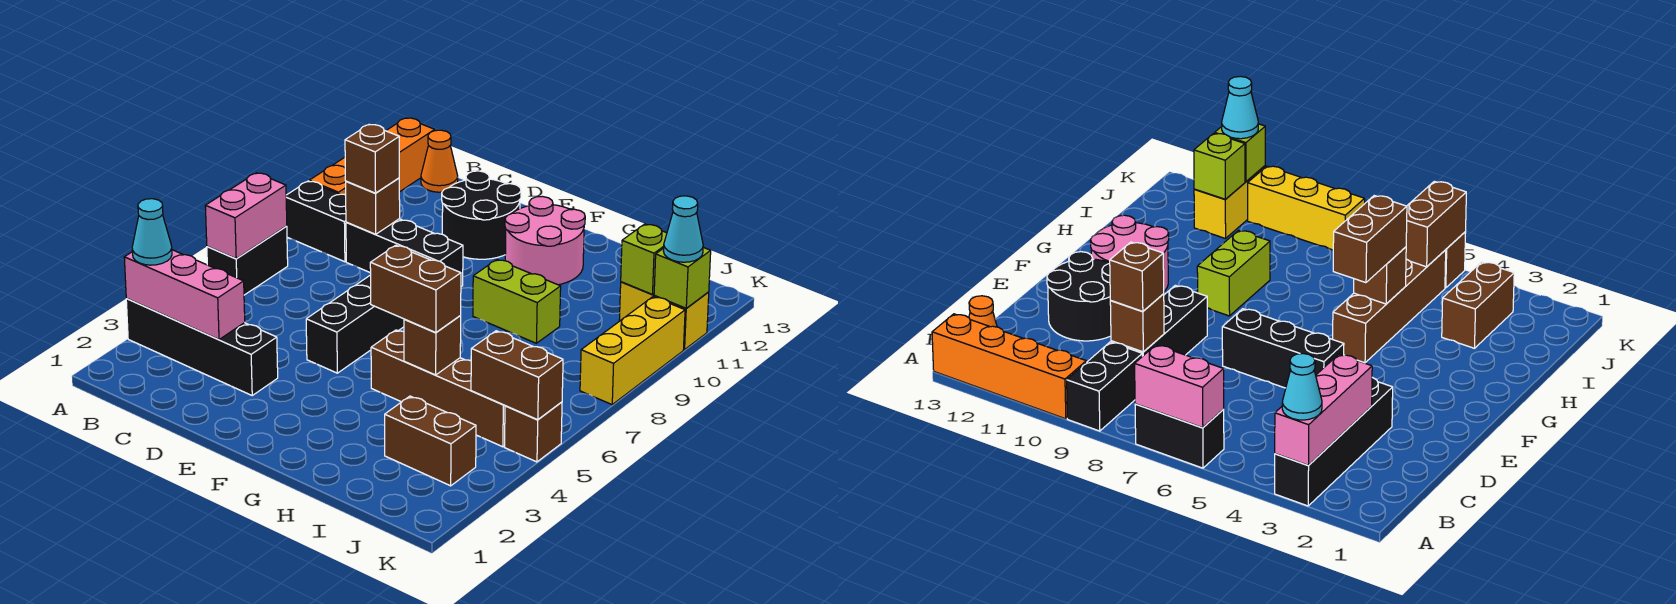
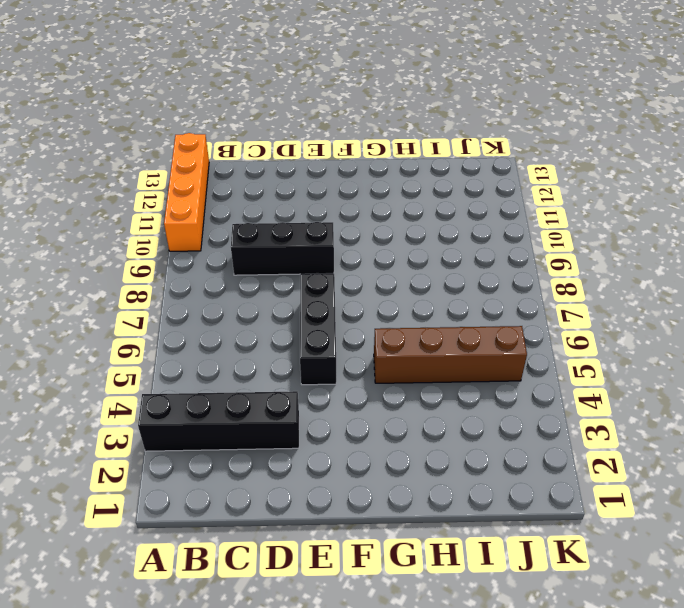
none -> black brick A6:A7 level 1
none -> black brick A9:B9 level 1
none -> orange cone B13 level 1

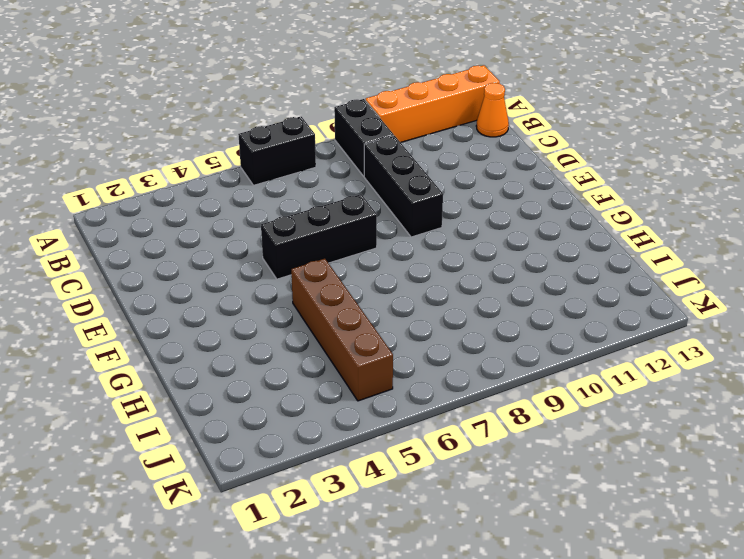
none -> black brick A3:D3 level 1
none -> black round brick D11:E12 level 1
none -> pink round brick F11:G12 level 1

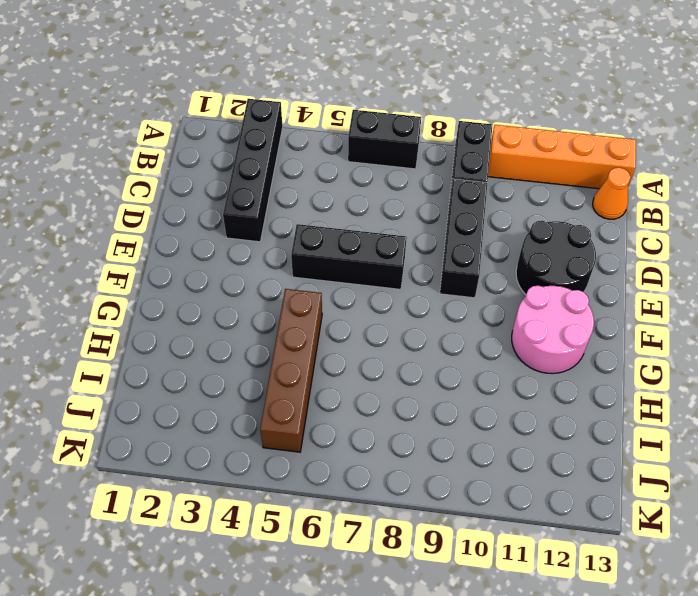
none -> lime brick G9:H9 level 1
none -> brown brick I3:J3 level 1
none -> yellow brick J11:K11 level 1

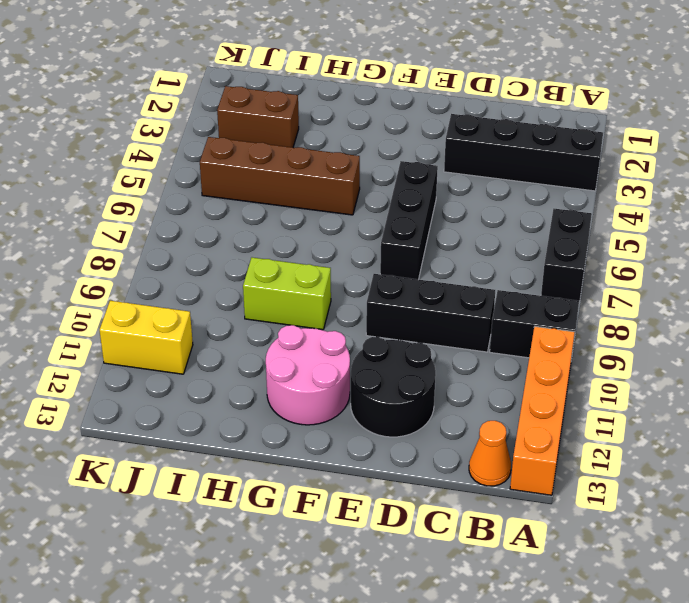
none -> brown brick K5 level 1
none -> yellow brick K8:K10 level 1
none -> pink brick A3:C3 level 2

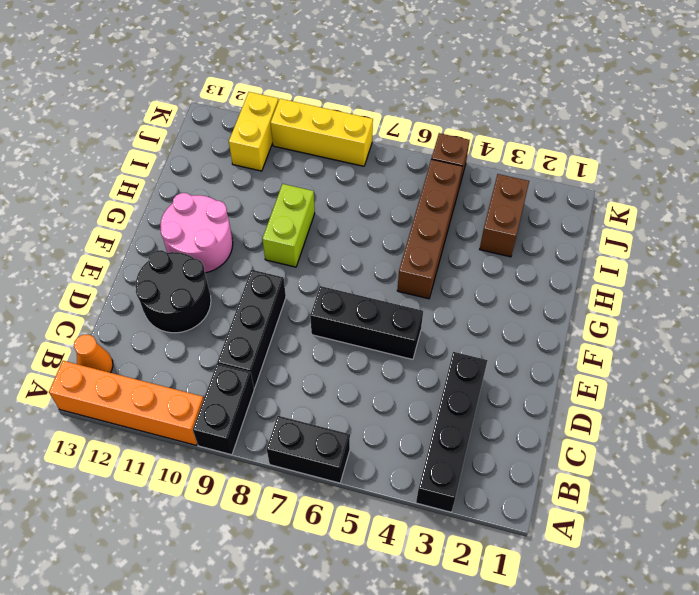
none -> pink brick A3:C3 level 2
none -> pink brick A6:A7 level 2
none -> brown brick C9 level 2

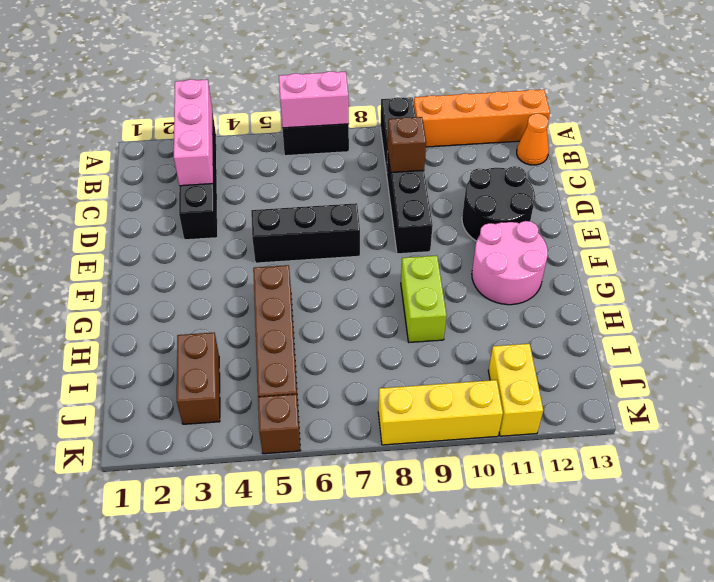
none -> brown brick H5 level 2
none -> brown brick J5:K5 level 2
none -> lime brick J11 level 2

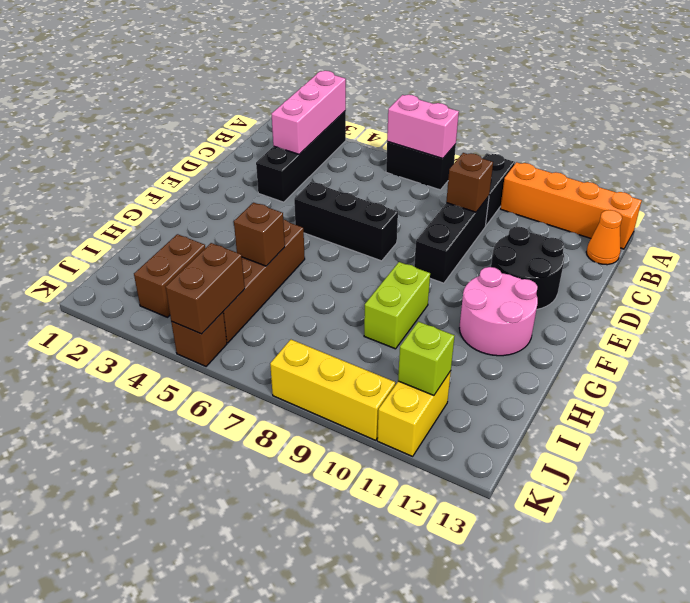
none -> lime brick K11 level 2
none -> cyan cone A3 level 3
none -> brown brick C9 level 3

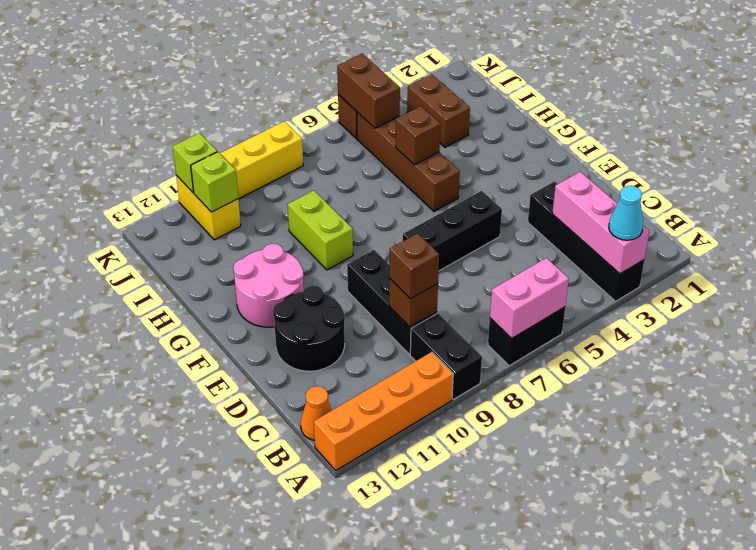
none -> brown brick G5:H5 level 3
none -> cyan cone K11 level 3

